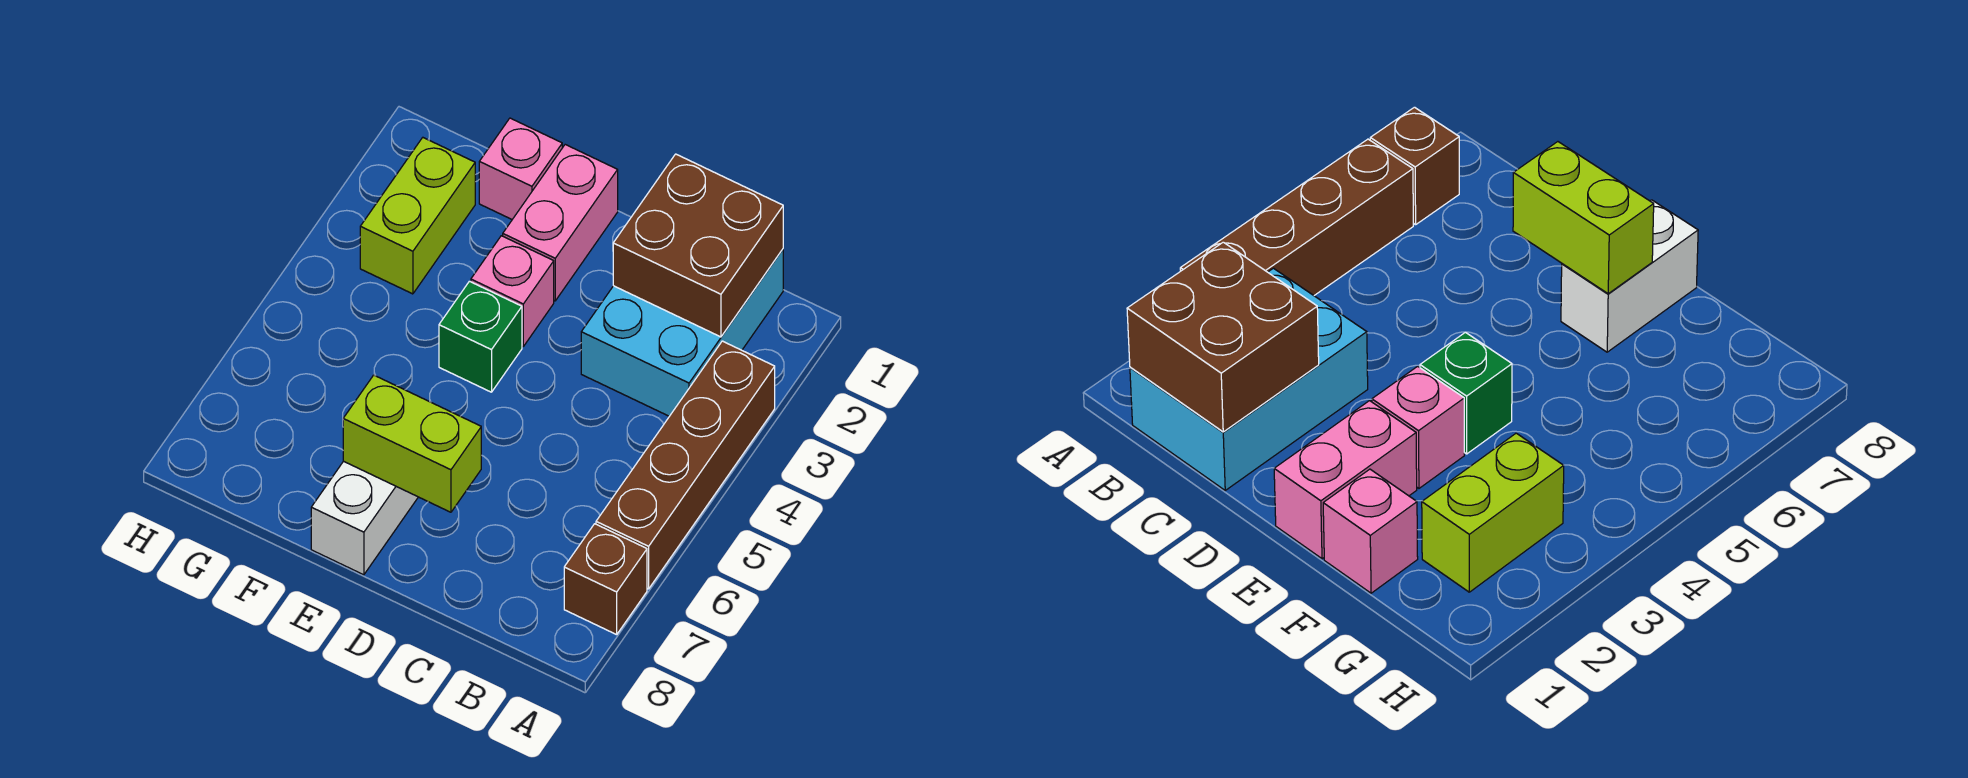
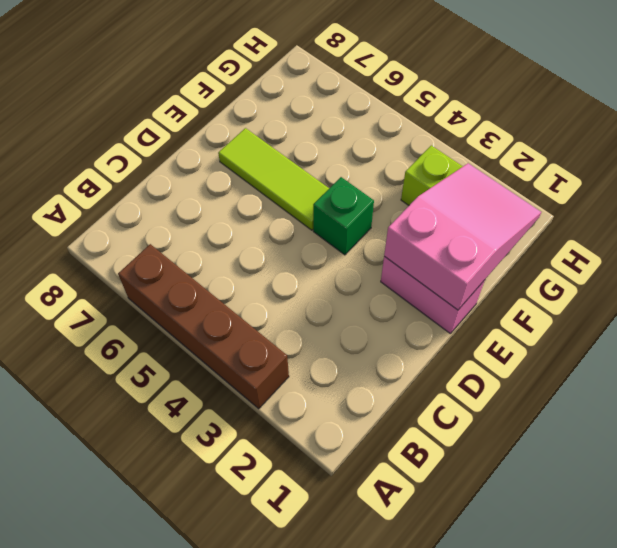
pink slope E1:G2 level 2 top E -> none
lime tile E5:E7 level 1 -> white brick E7:E8 level 1
none -> brown brick A7 level 1
none -> cyan brick B1:C3 level 1

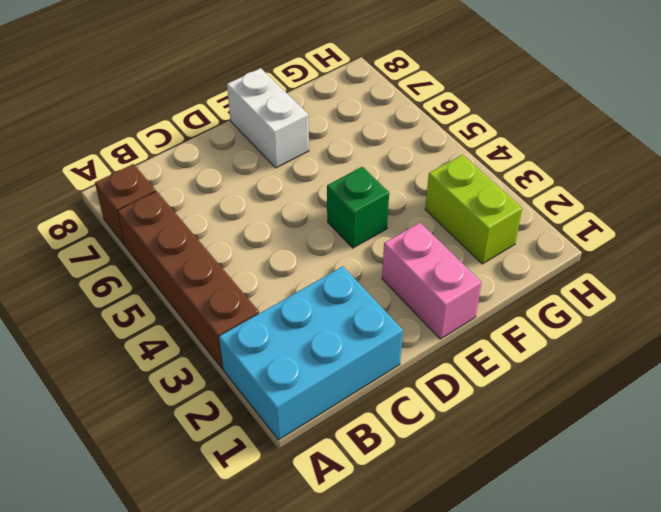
cyan brick A1:C2 level 1 -> cyan brick B1:C3 level 1
none -> pink brick E3 level 1
none -> pink brick F1 level 1

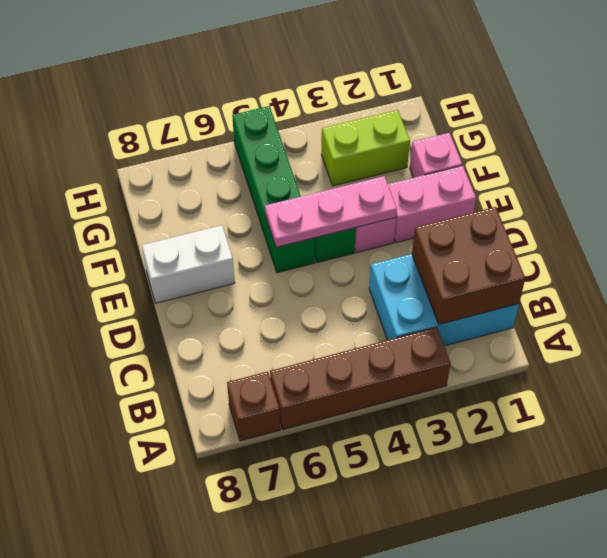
pink plate E3:E5 level 2 -> none
green brick E5:H5 level 1 -> none
none -> lime brick D7:E7 level 2

